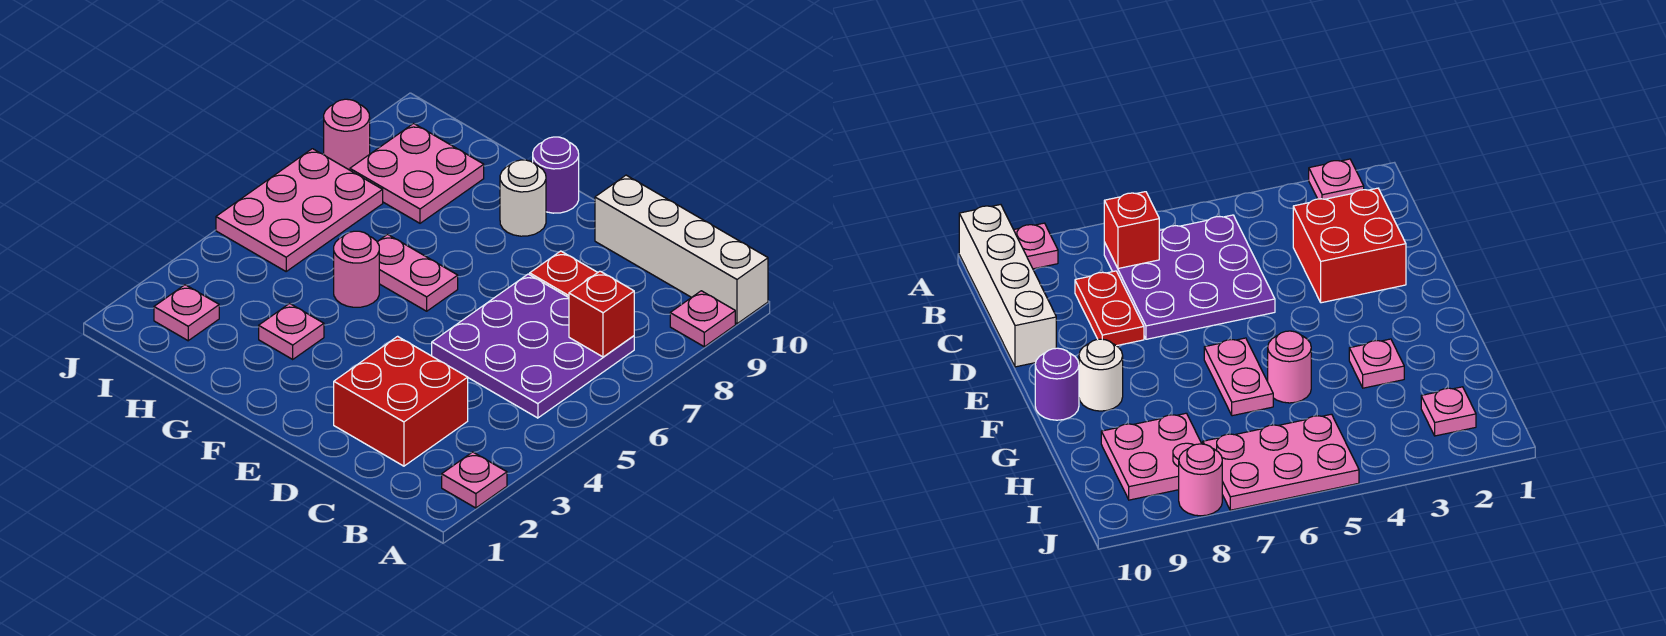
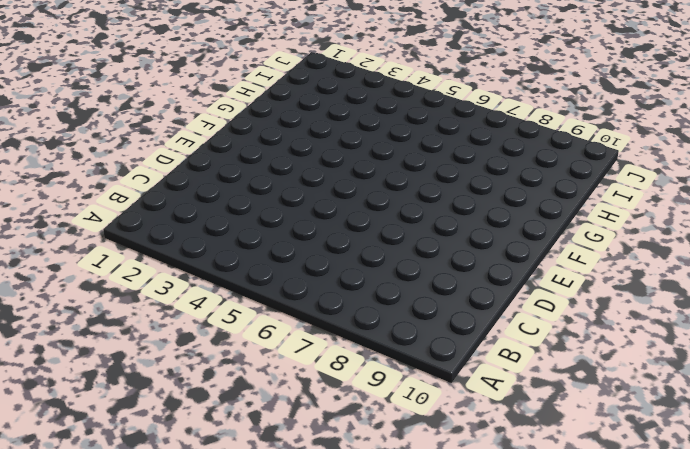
none -> pink plate A2 level 1
none -> pink plate A9 level 1
none -> white brick A10:D10 level 1

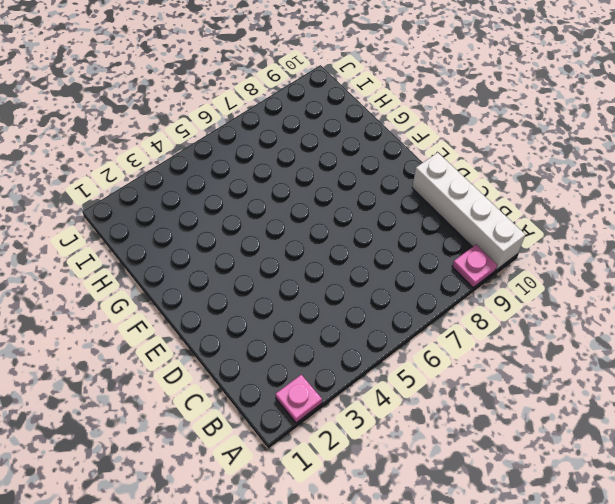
none -> purple plate B5:D7 level 1
none -> red brick C2:D3 level 1
none -> red plate C8:D8 level 1

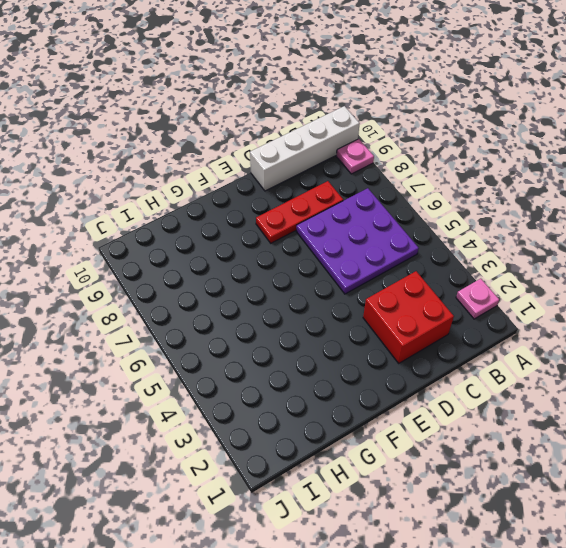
red plate C8:E8 level 1 -> red plate C8:D8 level 1
none -> pink plate F6:G6 level 1
none -> white round brick F9 level 1
none -> purple round brick F10 level 1

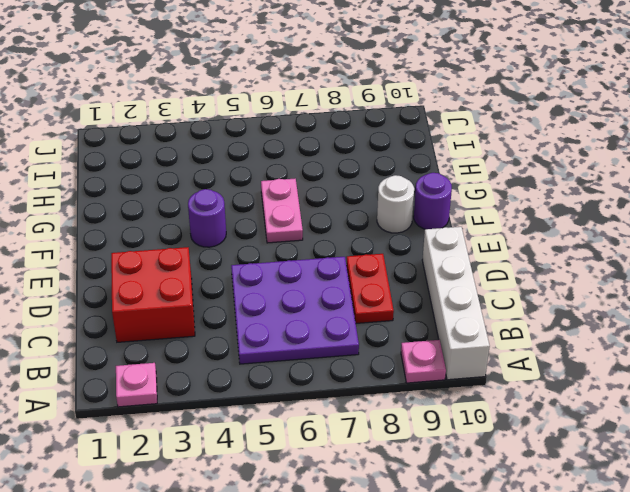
purple round brick F4 level 1 -> none
none -> pink plate G3 level 1
none -> pink round brick G5 level 1
none -> pink plate H8:I9 level 1

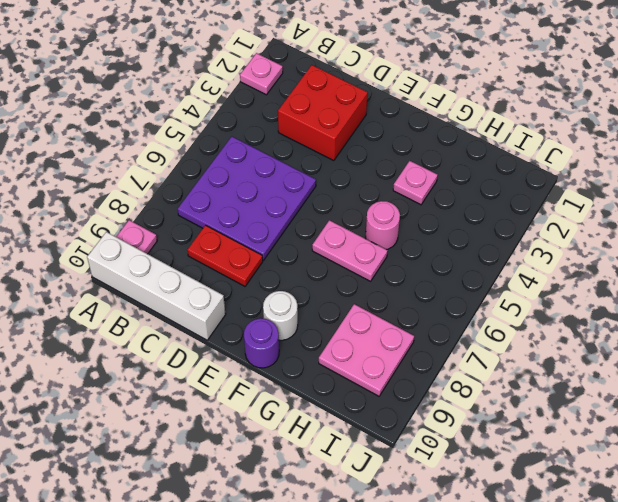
none -> pink plate I2 level 1
none -> pink plate I5:J7 level 1
none -> pink round brick J8 level 1

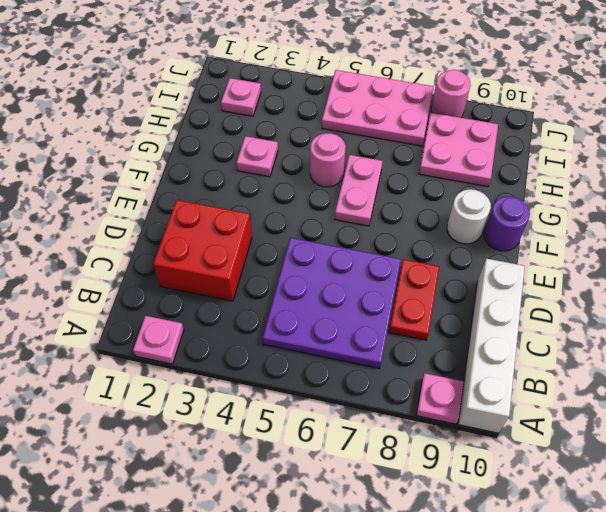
none -> red brick B7 level 2

